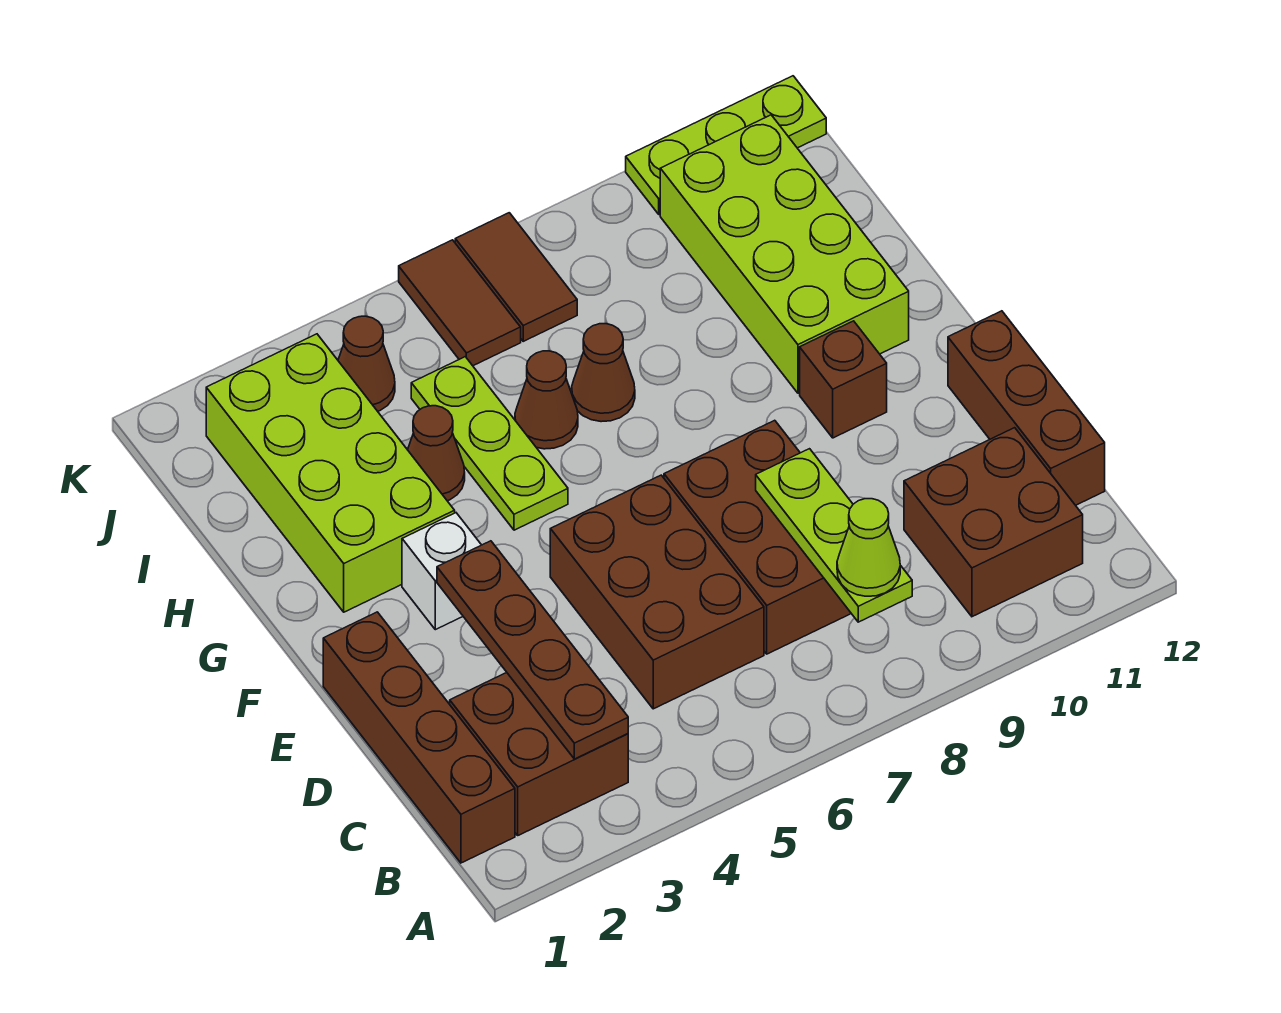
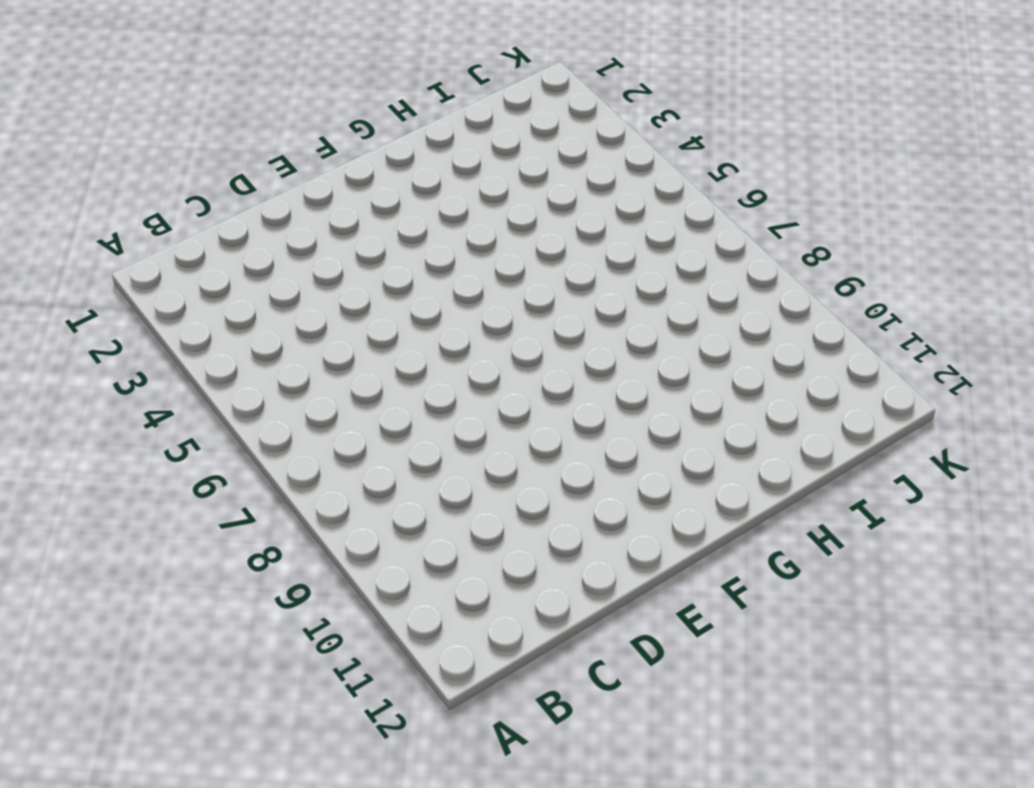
none -> brown brick B1:E1 level 1
none -> brown brick B2:C3 level 1
none -> brown brick B10:C11 level 1

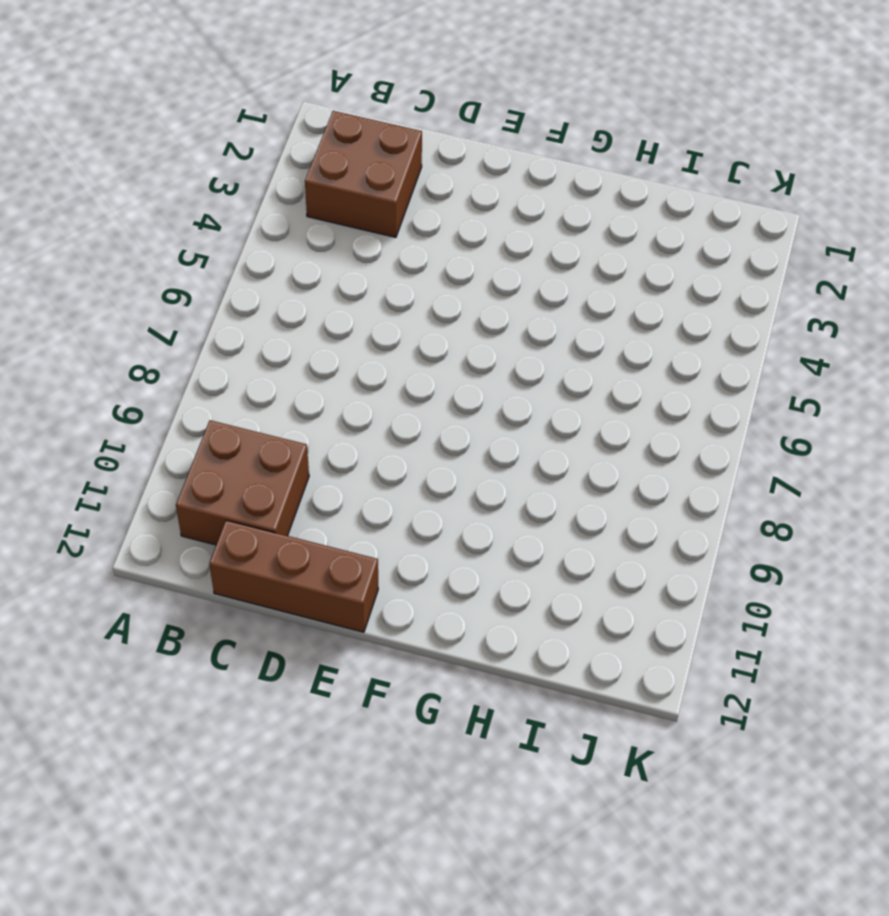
none -> brown brick B1:E1 level 1
none -> brown brick C5:E6 level 1
none -> brown brick C7:E8 level 1

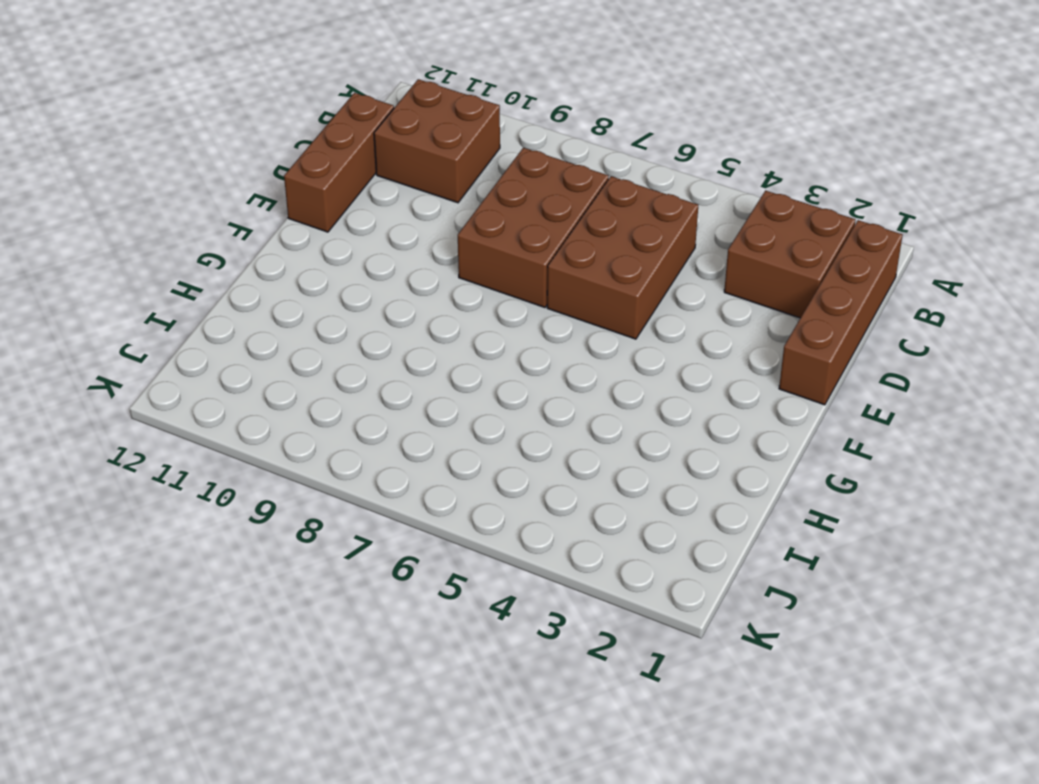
none -> white brick F3 level 1
none -> brown brick F10 level 1
none -> lime brick G2:J3 level 1

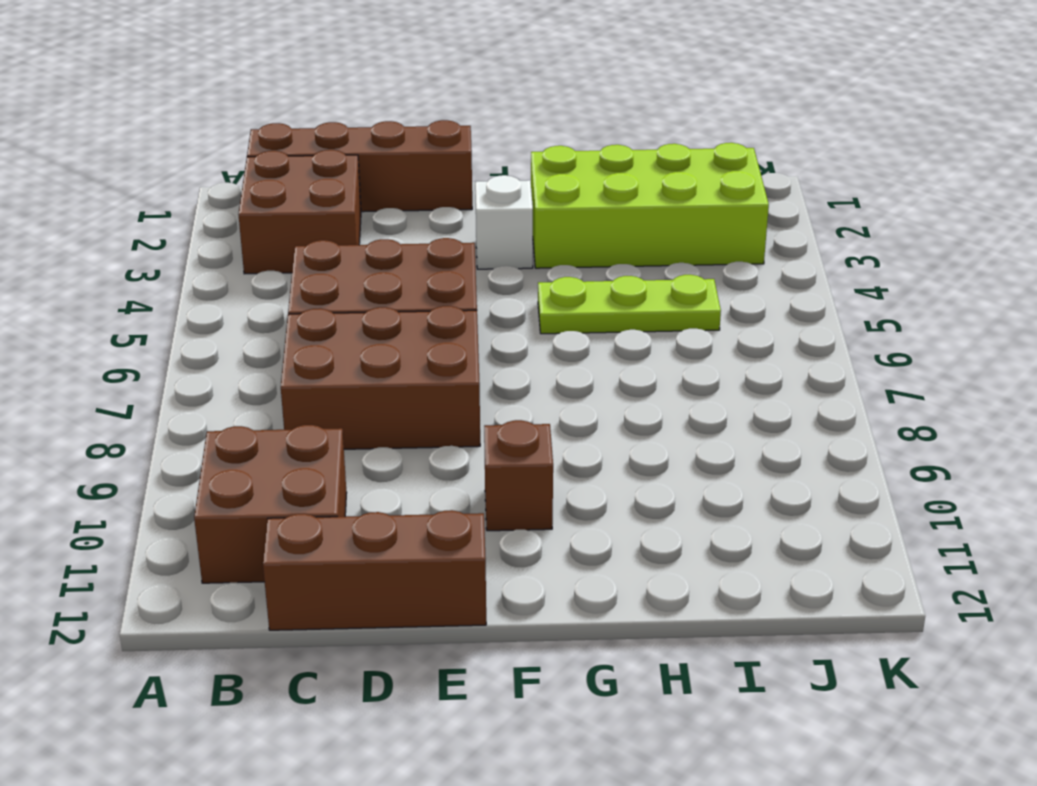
none -> lime brick G10:J11 level 1
none -> brown cone H4 level 1
none -> brown cone H6 level 1

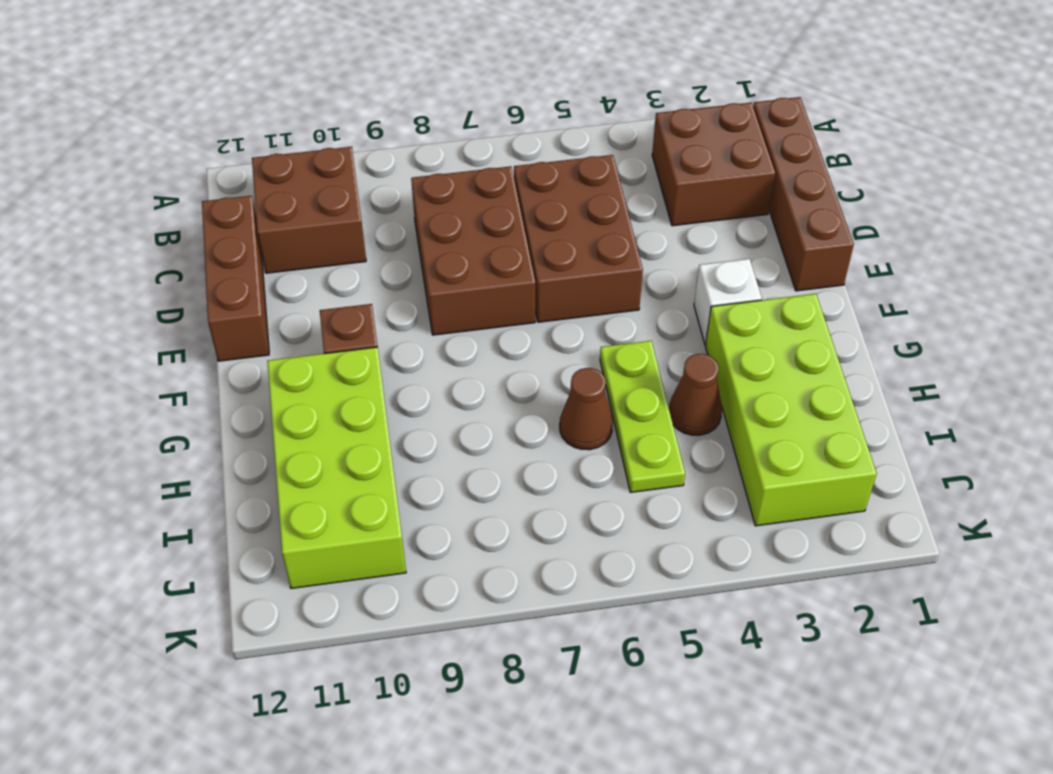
none -> brown cone H7 level 1
none -> brown cone J4 level 1
none -> brown tile J6:K6 level 1

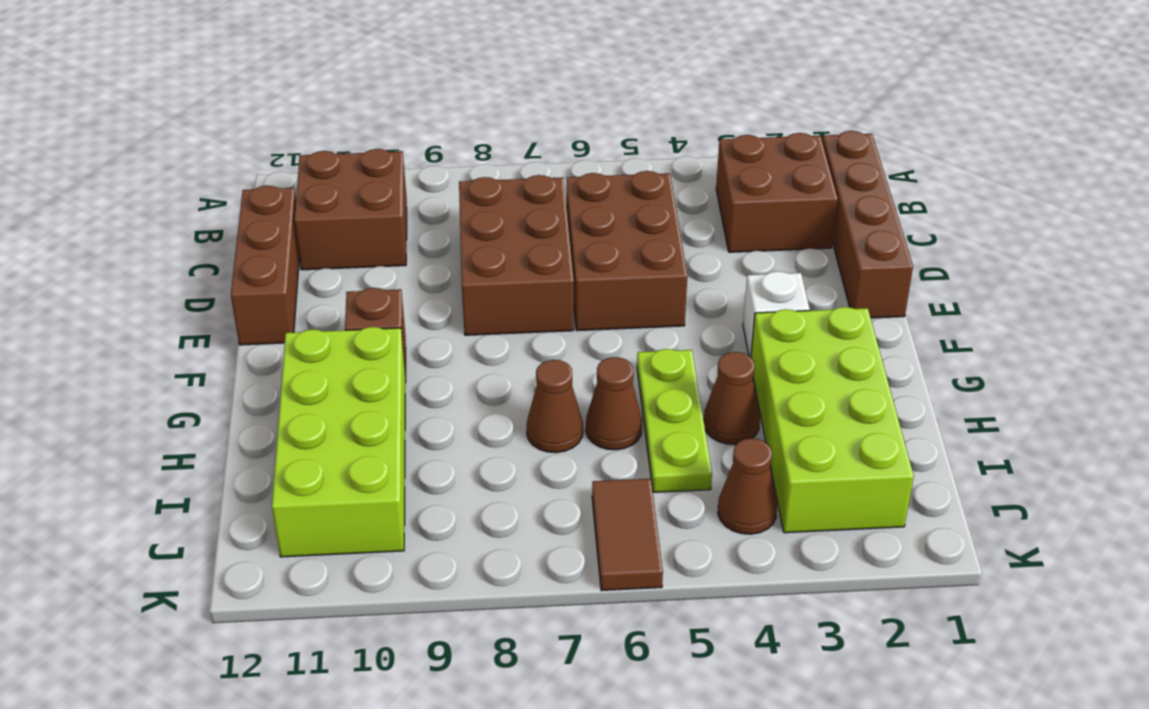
none -> brown tile J7:K7 level 1
none -> lime plate K10:K12 level 1
none -> brown plate B3:E3 level 2

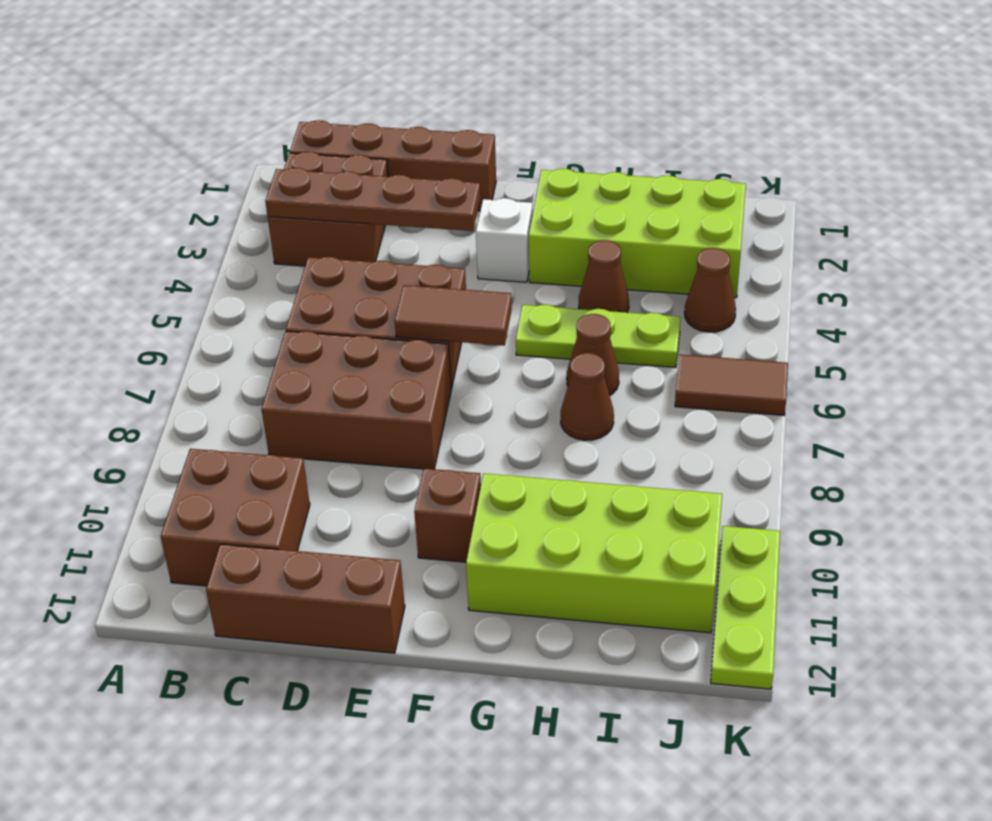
brown tile E6:F6 level 2 -> brown tile J7:K7 level 1
none -> lime plate B8:D8 level 2
none -> lime cone B8 level 3

